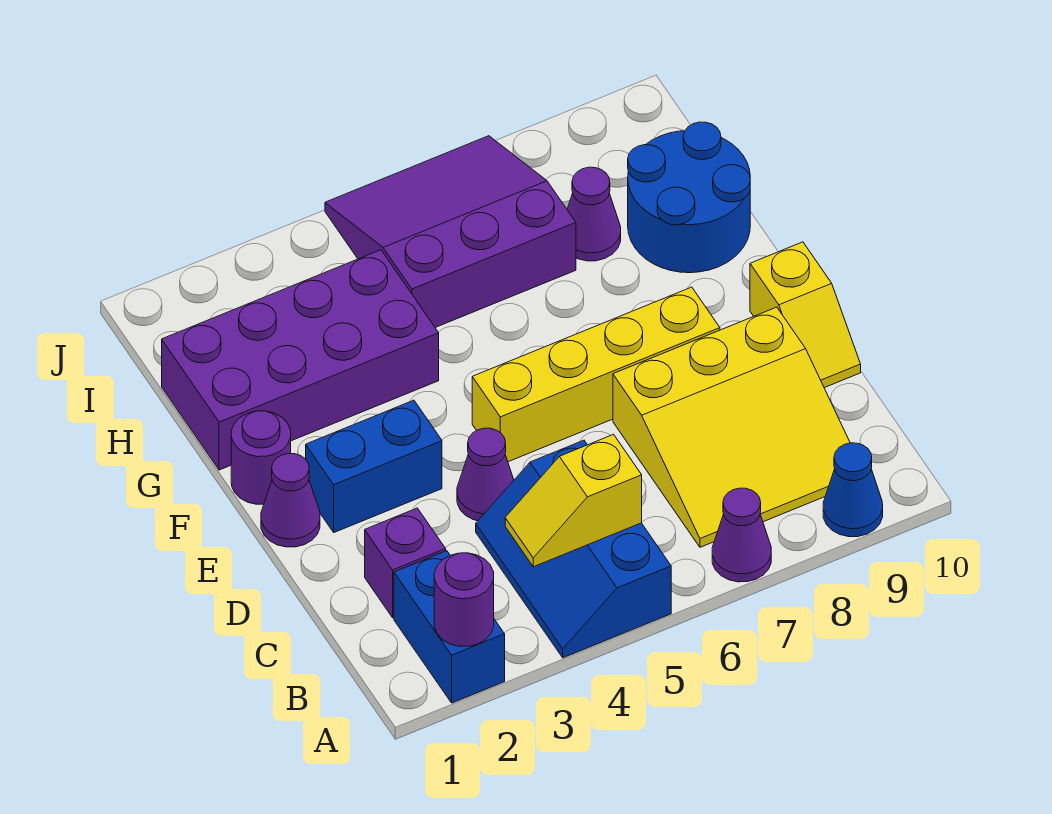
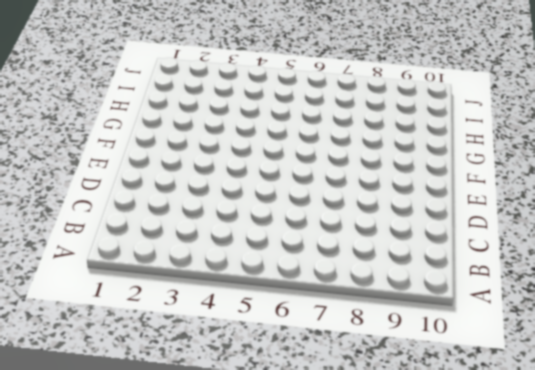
none -> blue brick A2:B2 level 1
none -> blue slope A4:C5 level 1 top 5
none -> purple cone A7 level 1

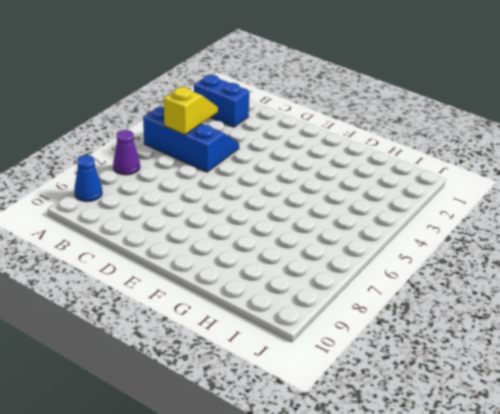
none -> yellow slope B7:D9 level 1 top D
none -> purple brick C2 level 1
none -> purple cone D4 level 1

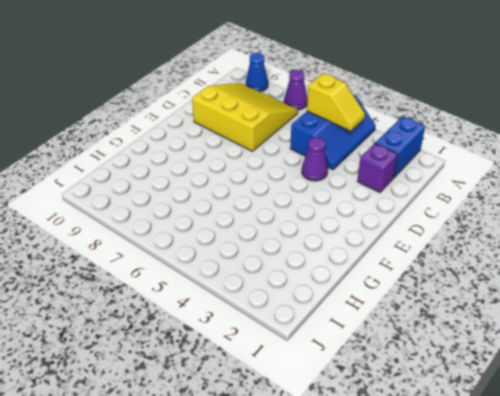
none -> yellow slope D10:E10 level 1 top E
none -> purple cone E1 level 1
none -> blue brick E2:E3 level 1

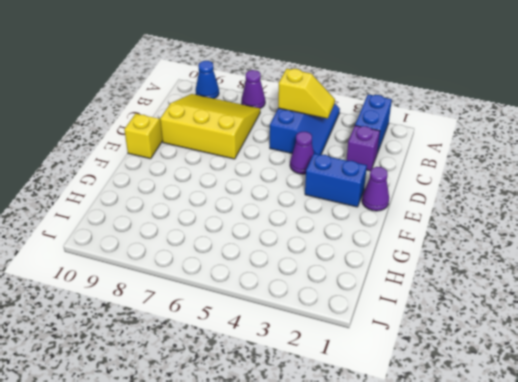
none -> yellow brick E5:E8 level 1
none -> purple round brick F1 level 1
none -> purple brick G1:H4 level 1

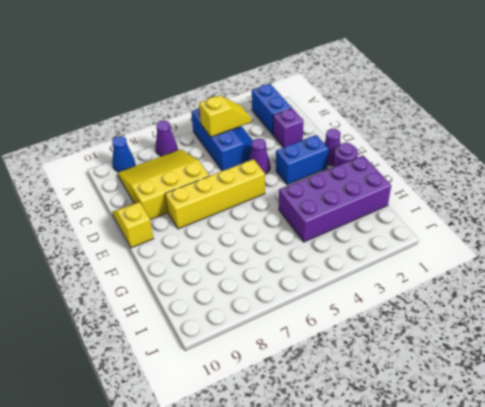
none -> blue round brick G9:H10 level 1
none -> purple slope H5:J7 level 1 top H
none -> purple cone H8 level 1

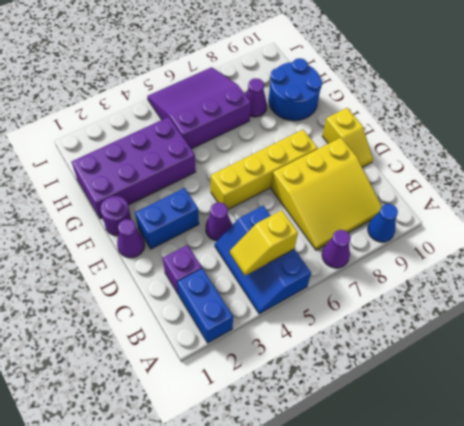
none -> purple round brick A2 level 2

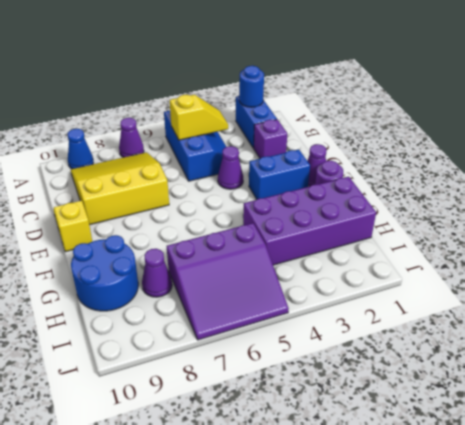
blue round brick A2 level 2 -> purple round brick A2 level 2
none -> yellow brick E5:E8 level 1

